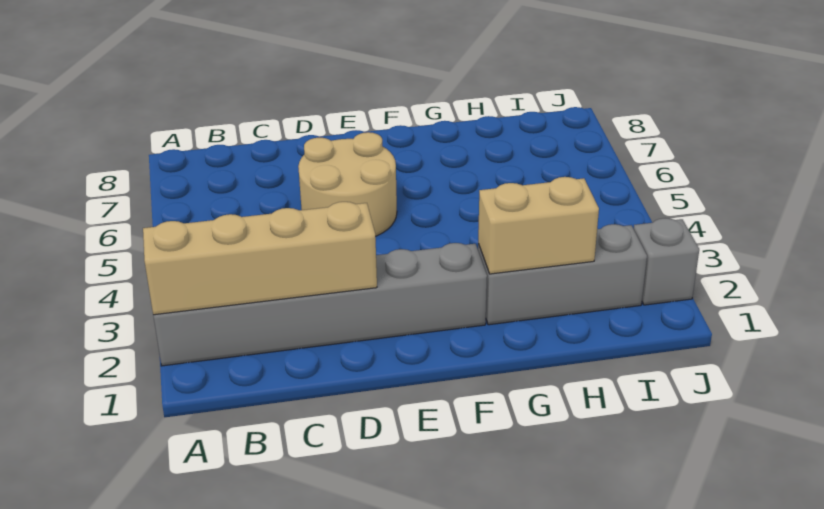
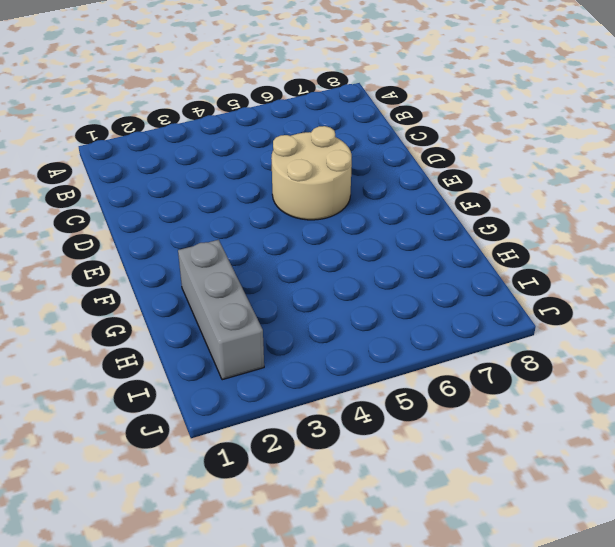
none -> grey brick A2:F2 level 1
none -> grey brick J2 level 1

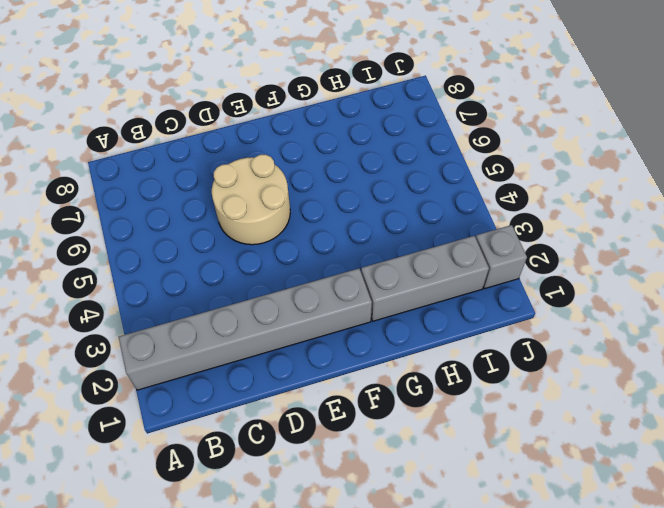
none -> tan brick A2:D2 level 2
none -> tan brick G2:H2 level 2

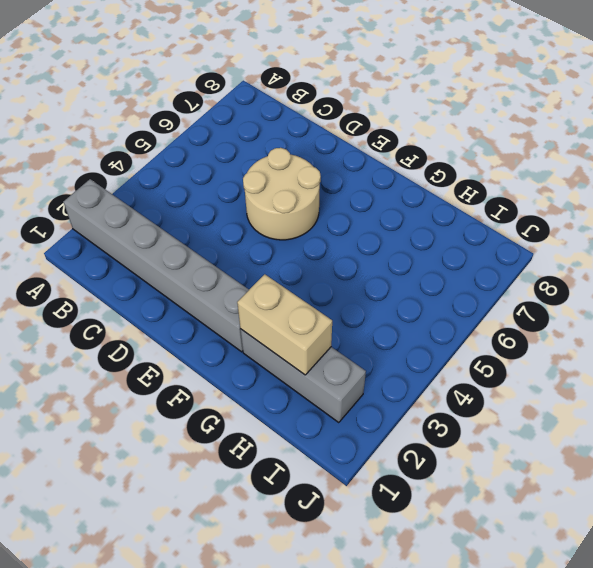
none -> grey brick J2 level 1
none -> tan brick A2:D2 level 2

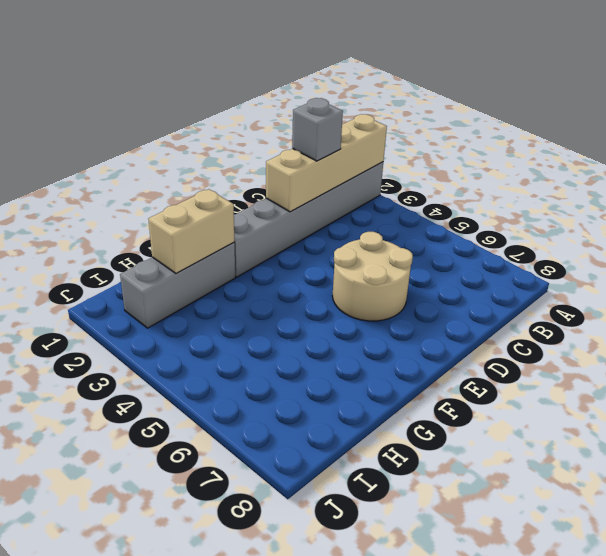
grey brick C2 level 3 -> grey brick J2 level 1

